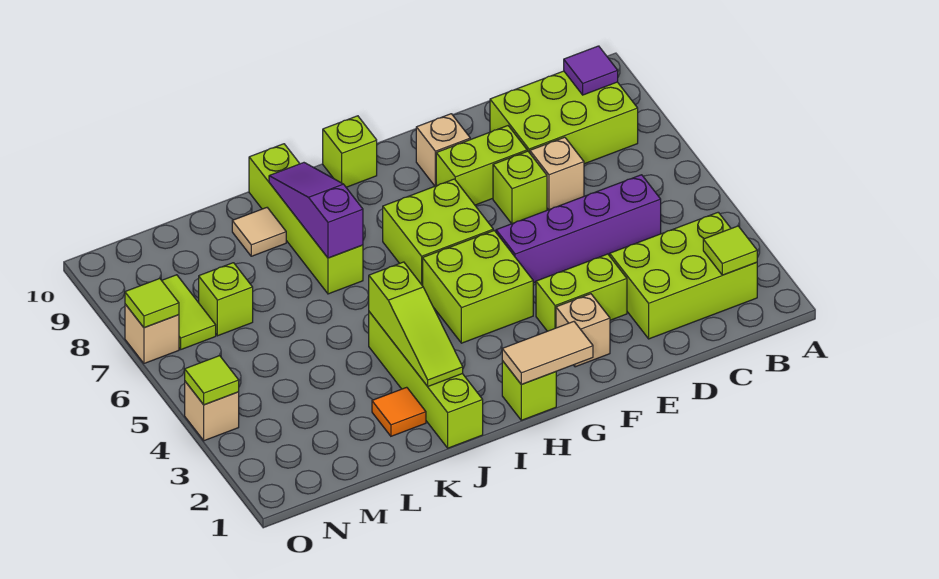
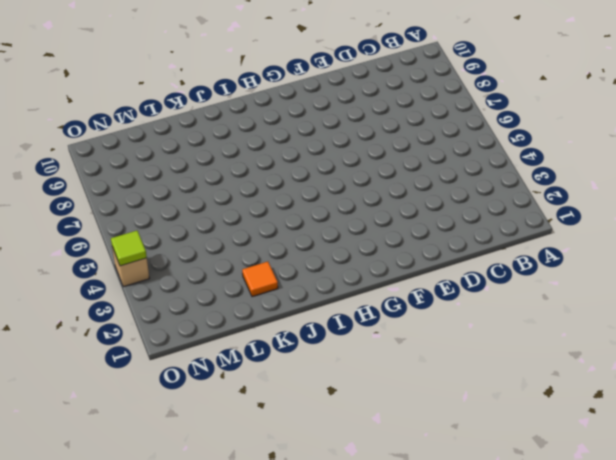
none -> lime brick B2:D3 level 1
none -> lime brick B8:D9 level 1
none -> purple brick C5:F5 level 1

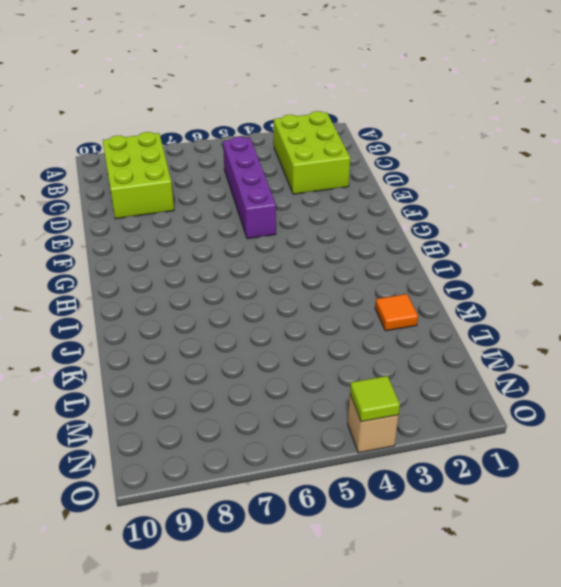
none -> tan brick D7 level 1
none -> lime brick E3:F3 level 1
none -> lime brick E7 level 1

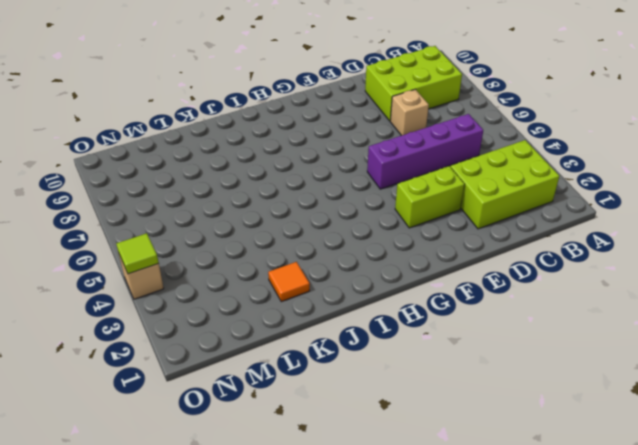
none -> lime brick E7 level 1
none -> lime brick E8:F8 level 1
none -> tan brick F2 level 1

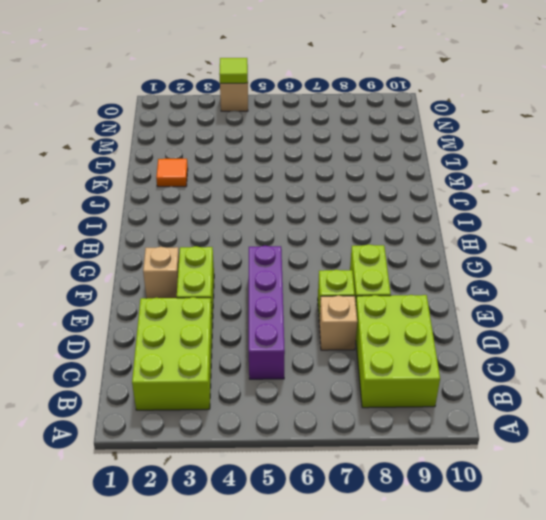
none -> tan brick F9 level 1
none -> lime brick G4:H5 level 1
none -> lime brick G6:H7 level 1

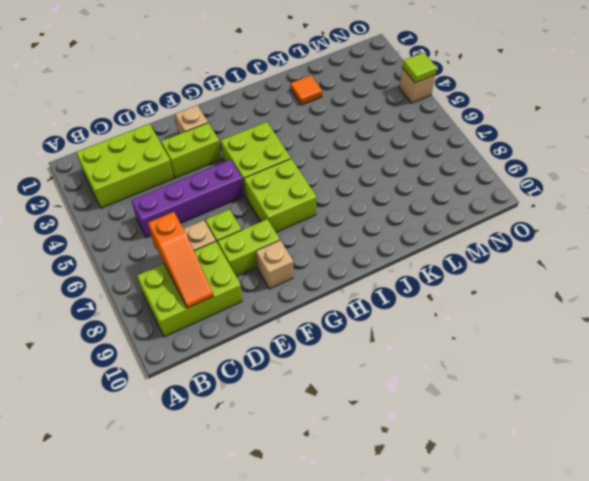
orange slope C7:C9 level 2 top 7 -> none
none -> lime brick H1 level 1
none -> lime brick H10 level 1
none -> lime brick J1:J4 level 1

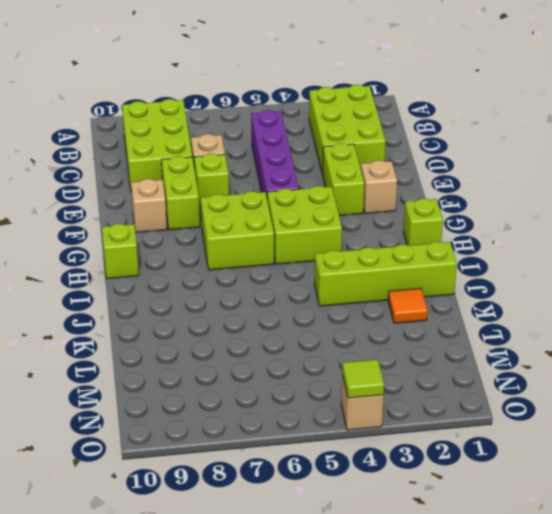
none -> lime brick J7:J10 level 1
none -> tan tile K9 level 1
none -> lime brick M7 level 1

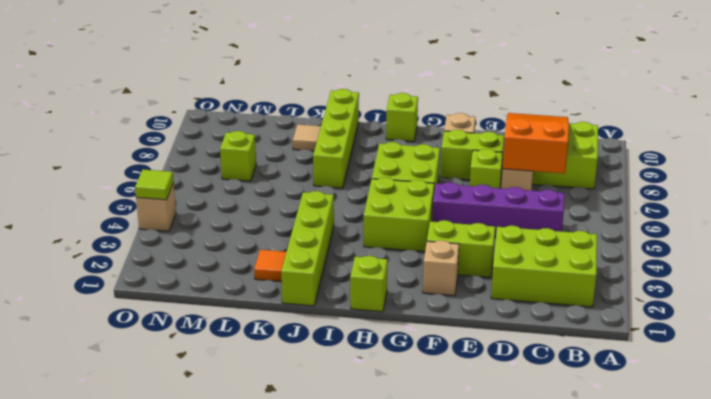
orange slope C7:D9 level 2 top 7 -> none
none -> lime tile N7:N8 level 1
none -> tan brick O7 level 1
none -> lime tile B2 level 2

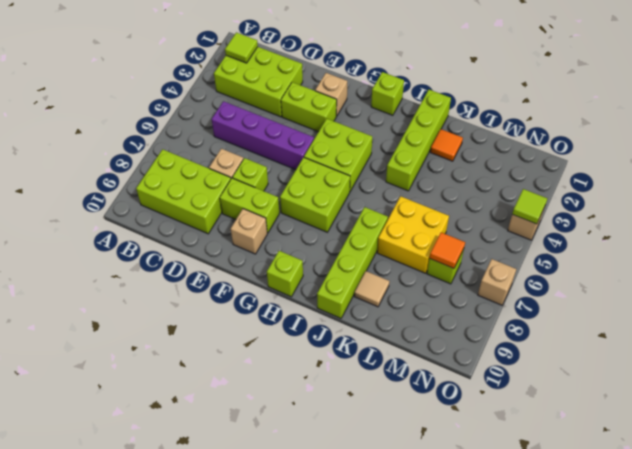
yellow brick K6:L7 level 1 -> none
orange tile M7 level 2 -> none
none -> lime tile N7:N8 level 1
none -> purple tile B9 level 2
none -> tan tile G1:H1 level 2

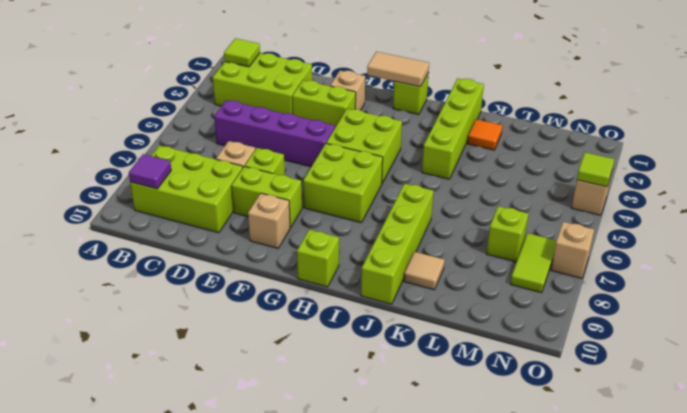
none -> lime slope J2:J4 level 2 top 4
none -> purple slope J7:J9 level 2 top 7
none -> lime tile O7 level 2

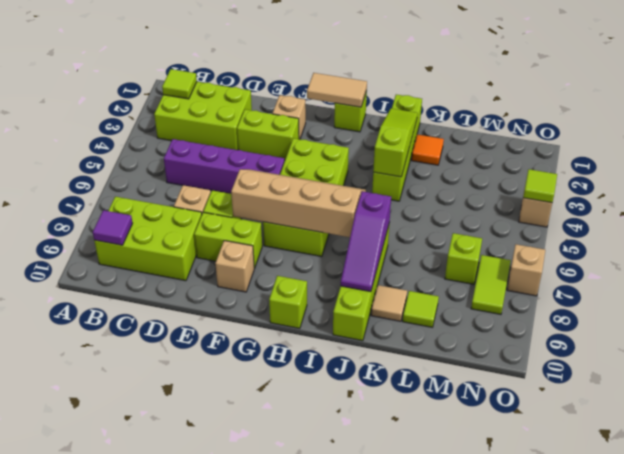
tan slope F6:I7 level 2 top 7 -> none
lime tile L9 level 1 -> lime tile O7 level 2

